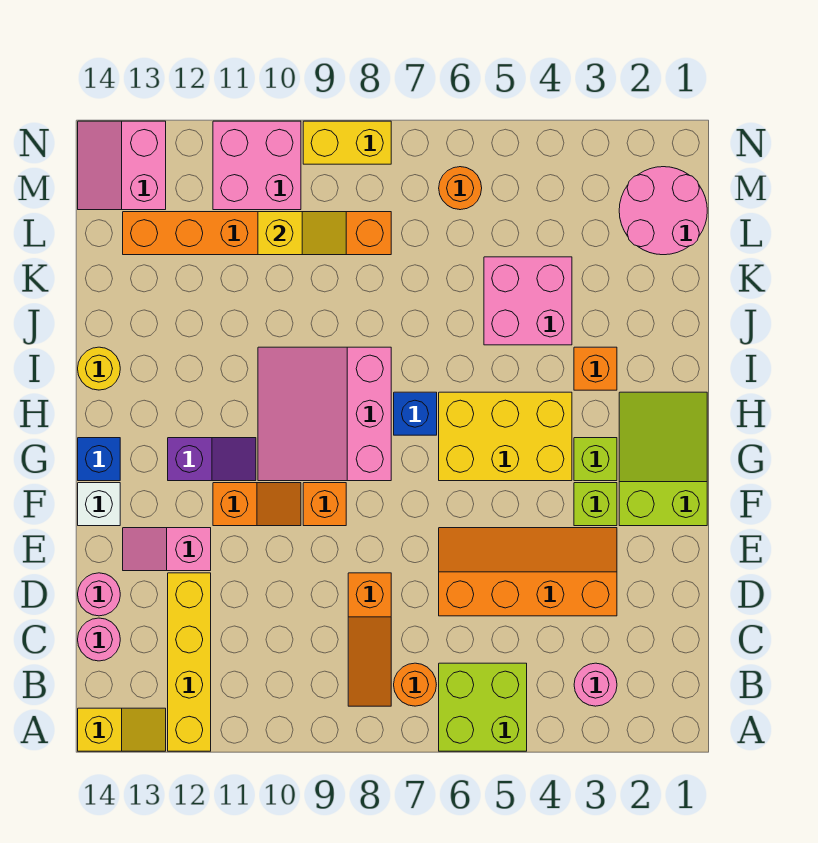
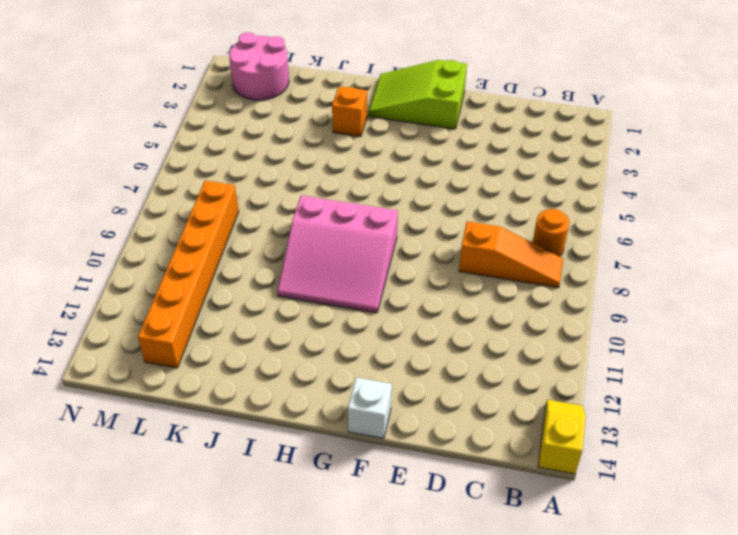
none -> lime brick A5:B6 level 1
none -> yellow brick A12:D12 level 1
none -> pink round brick B3 level 1
none -> pink round brick C14 level 1

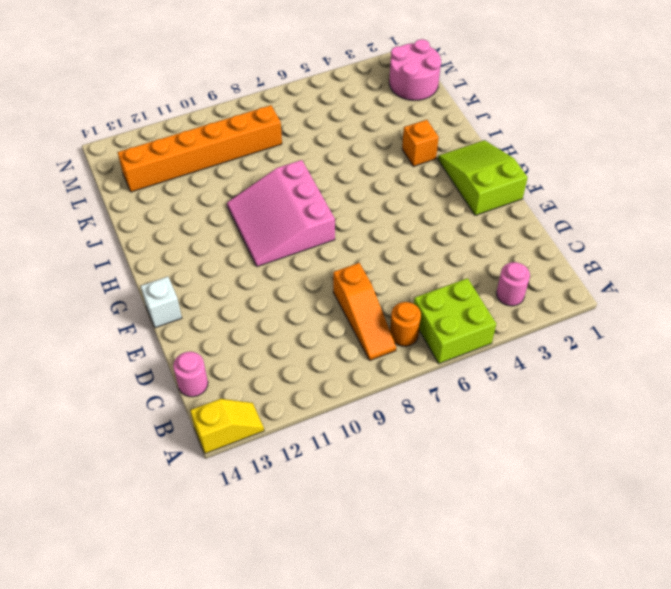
none -> yellow brick A12:D12 level 1
none -> orange slope D3:E6 level 1 top D
none -> pink round brick D14 level 1
none -> pink slope E12:E13 level 1 top 12

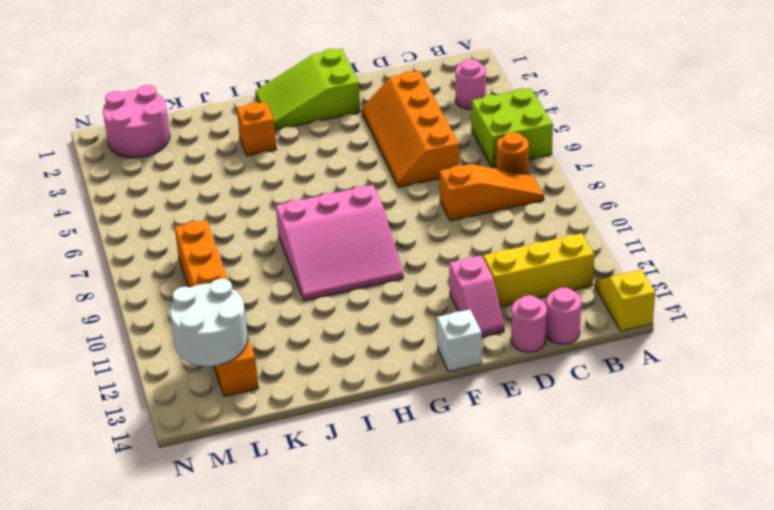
yellow brick B12:D12 level 1 -> yellow brick A12:D12 level 1
white round brick L12:M13 level 2 -> none
none -> lime brick F3 level 1
none -> orange brick F9 level 1
none -> orange slope F10:F11 level 1 top 11
none -> lime brick G3 level 1

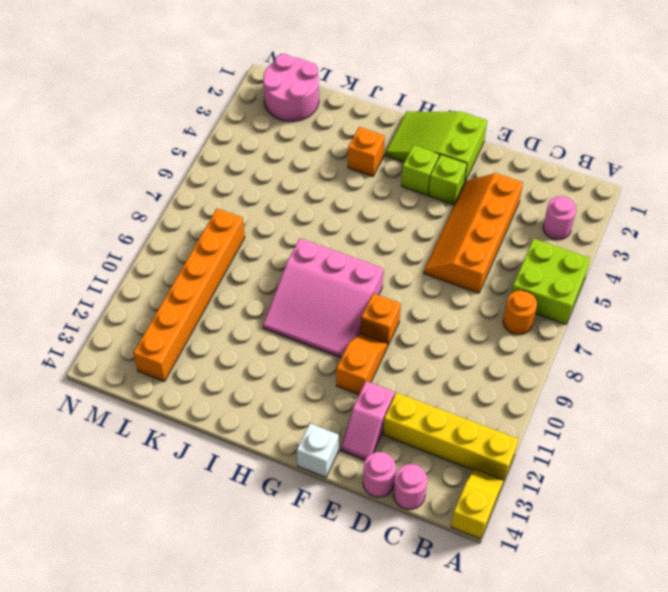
none -> orange slope B8:D8 level 1 top D
none -> yellow brick G4:H6 level 1
none -> purple slope G11:G12 level 1 top 12
none -> blue brick G14 level 1

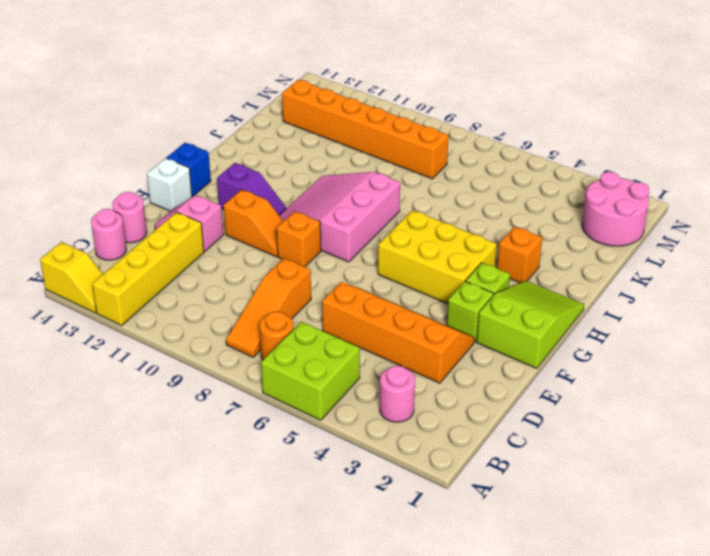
none -> blue brick H7 level 1
none -> yellow round brick I14 level 1
none -> pink brick J4:K5 level 1
none -> orange round brick M6 level 1

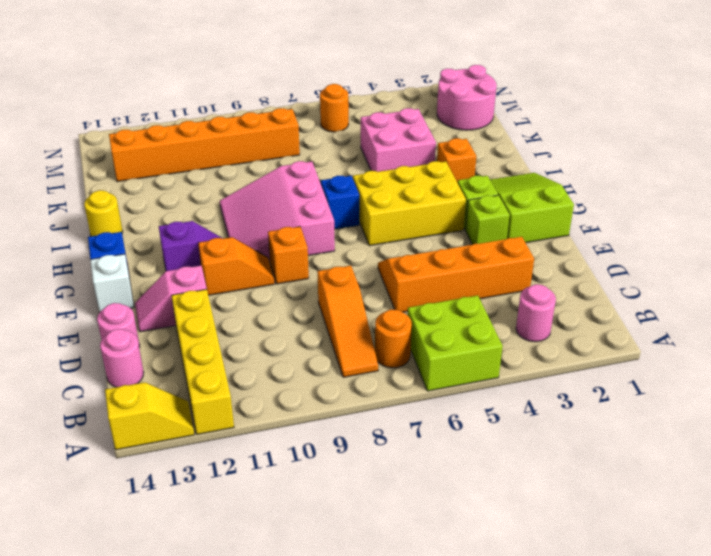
none -> pink brick M10:N11 level 1
none -> pink slope M13:N14 level 1 top 13
none -> yellow brick N8:N9 level 1
none -> yellow slope L9:L10 level 2 top 10

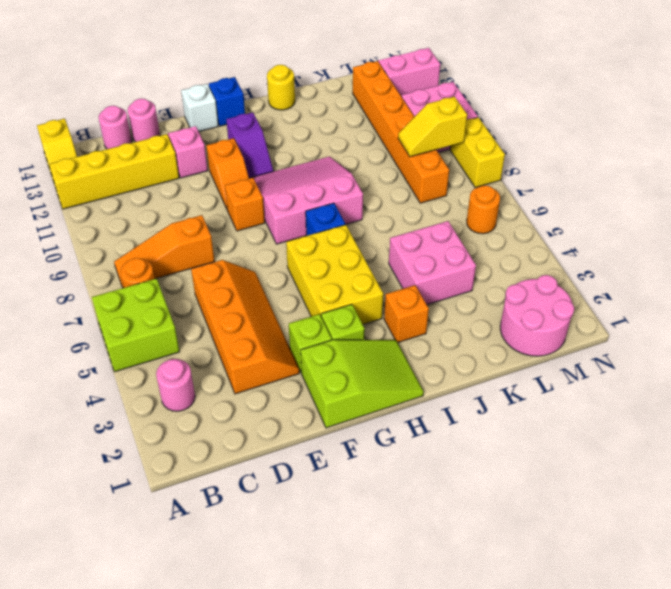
yellow slope L9:M9 level 2 top M -> yellow slope L9:L10 level 2 top 10

